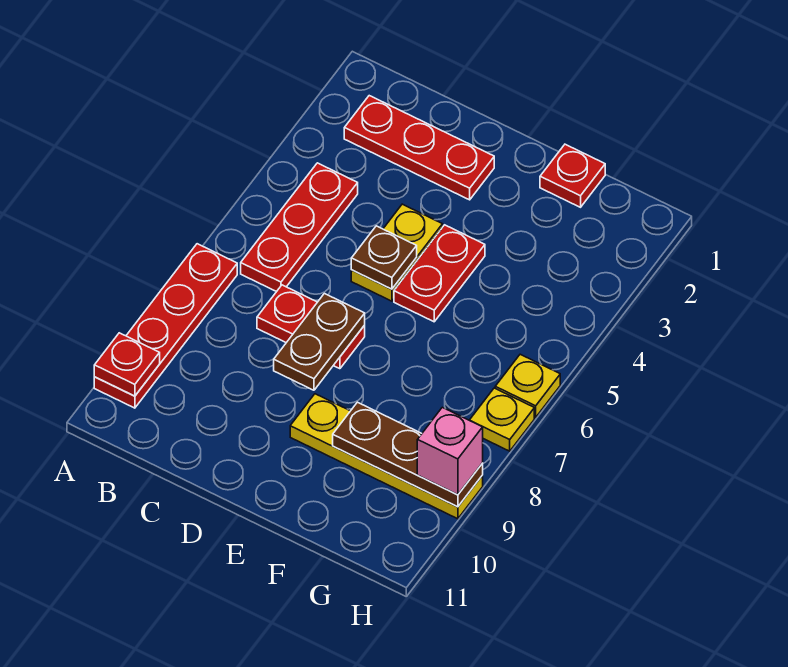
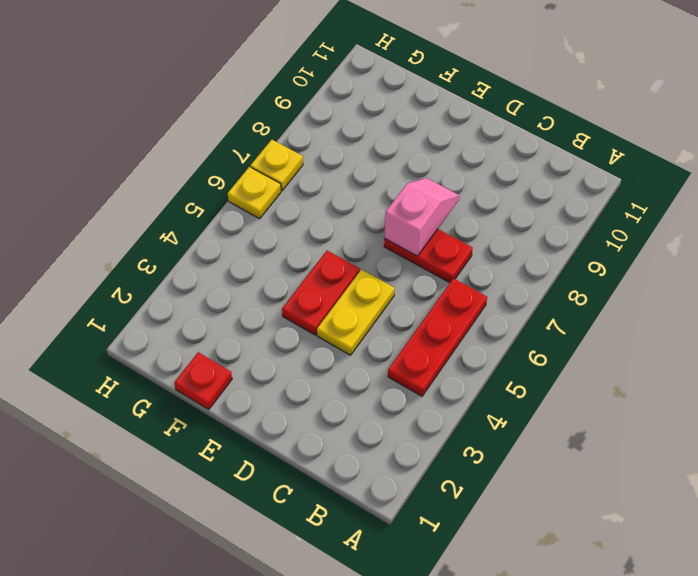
pink slope D7:D8 level 2 top 7 -> brown plate D7:D8 level 2
none -> red plate A7:A10 level 1
none -> red plate B2:D2 level 1
none -> yellow plate E9:H9 level 1

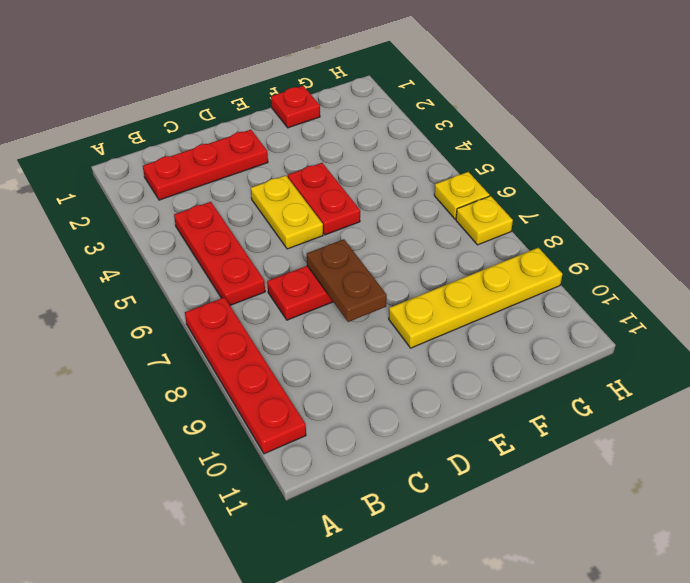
none -> red plate A10 level 2
none -> brown plate D5 level 2
none -> brown plate F9:H9 level 2

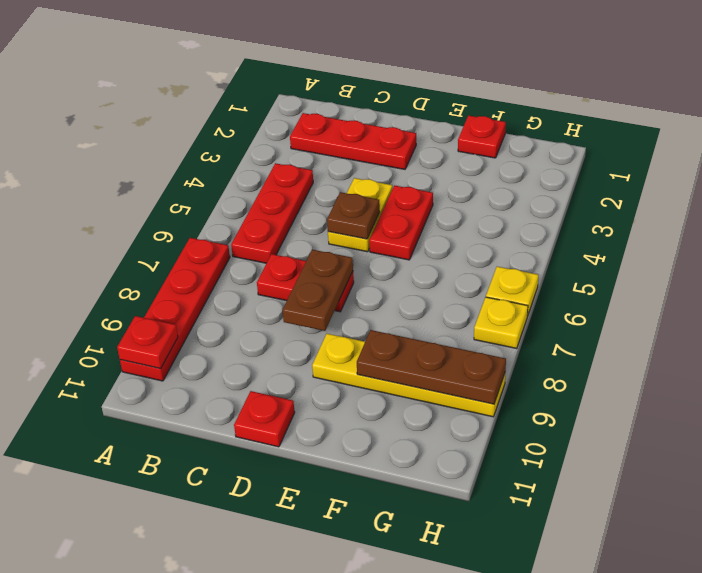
red plate D11 level 1 -> none
none -> pink brick H9 level 3

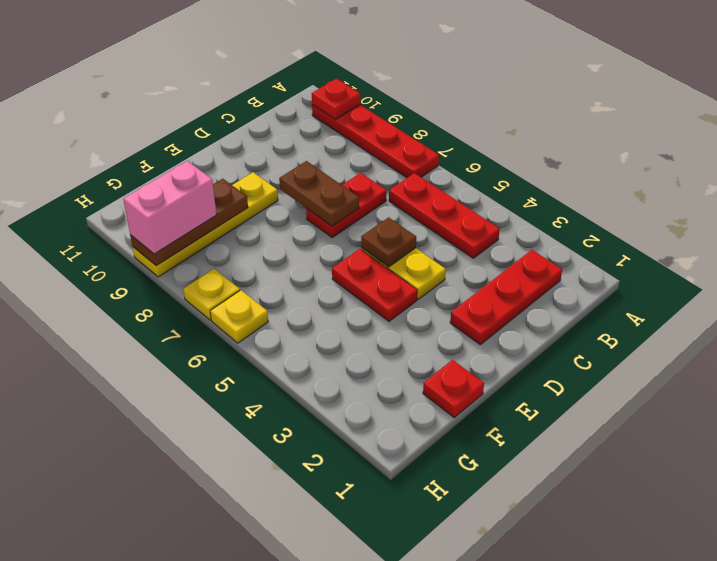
pink brick G9:H9 level 3 -> pink brick H9 level 3

